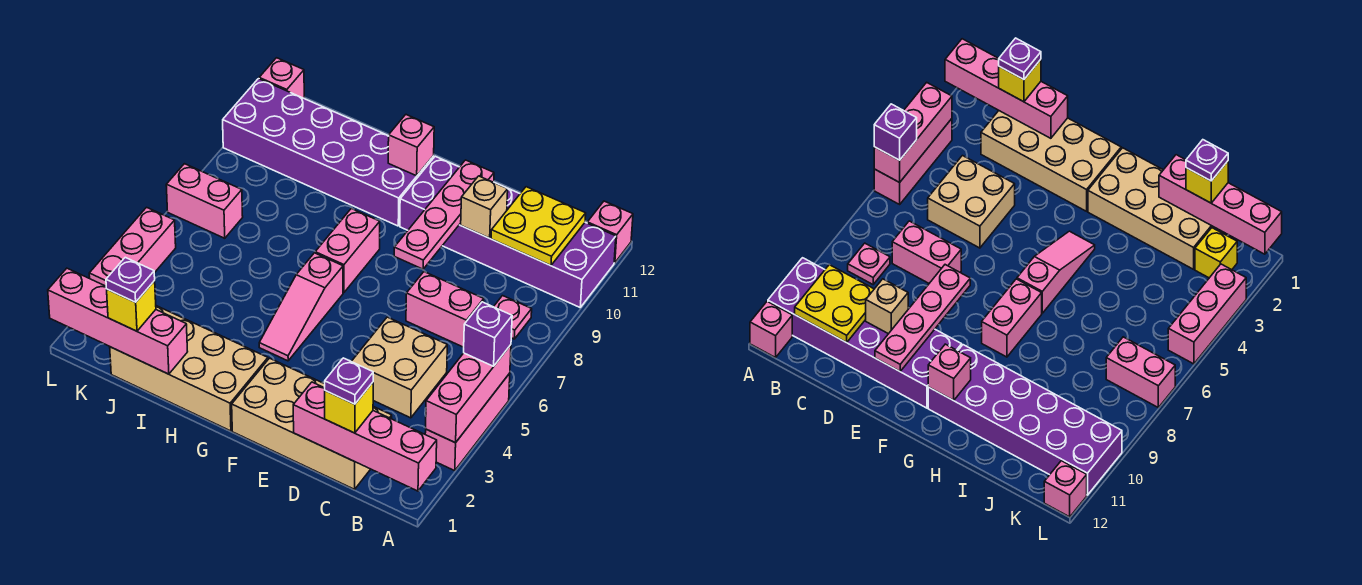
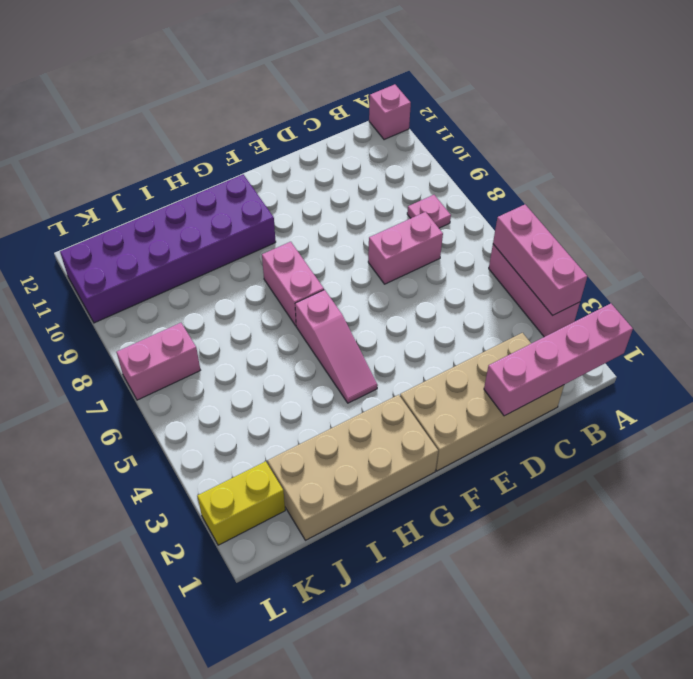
yellow brick K2:L2 level 1 -> yellow brick K2 level 1
none -> purple brick A10:F11 level 1
none -> tan brick C4:D5 level 1
none -> pink brick L3:L5 level 1

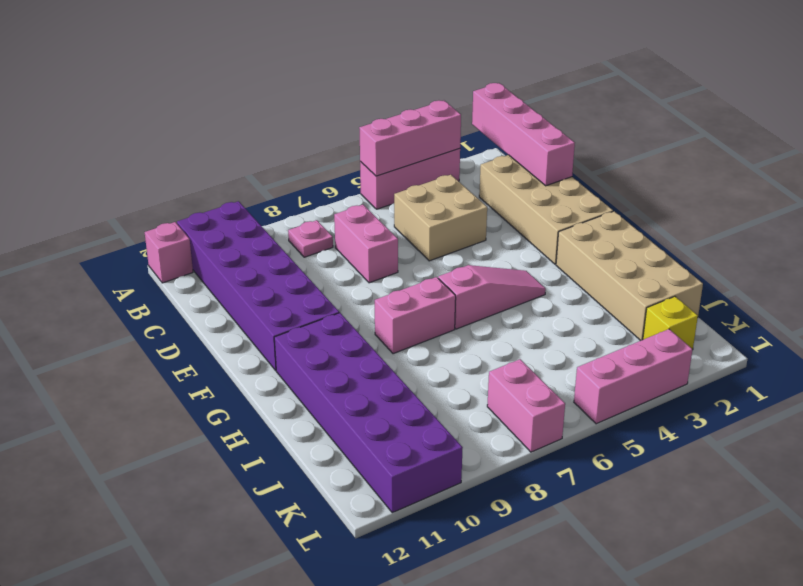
none -> pink brick L12 level 1
none -> yellow plate B10:C11 level 2
none -> tan brick D10 level 2

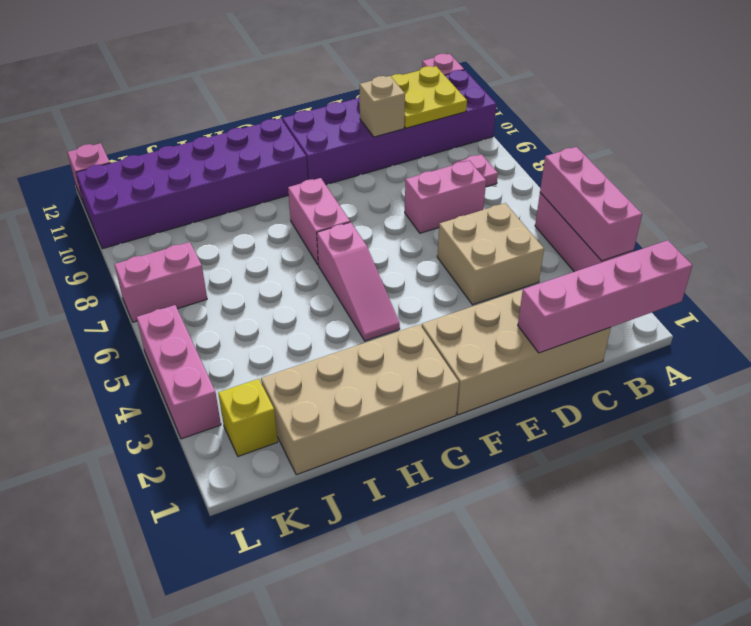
none -> pink plate E8:E11 level 2
none -> pink brick G11 level 2
none -> pink brick I1:L1 level 2

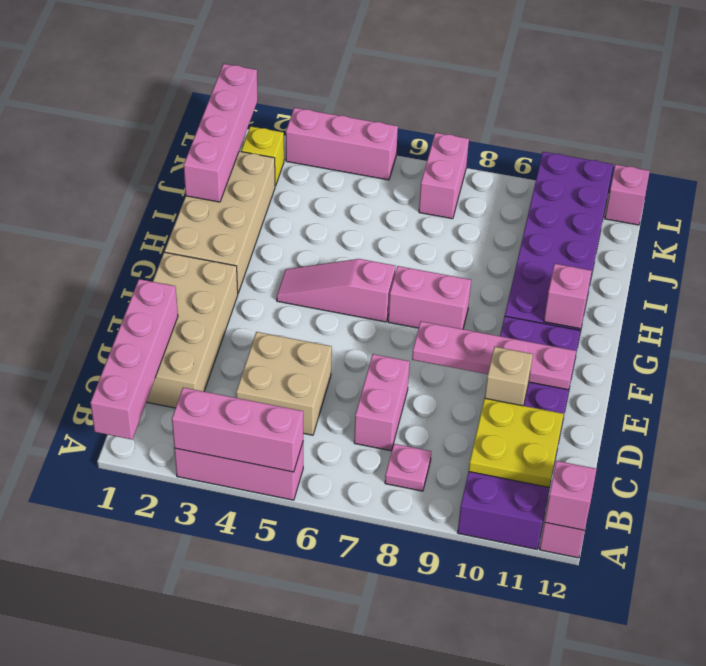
pink brick A12 level 2 -> none
none -> purple brick A5 level 3
none -> yellow brick C1 level 3
none -> yellow brick J1 level 3

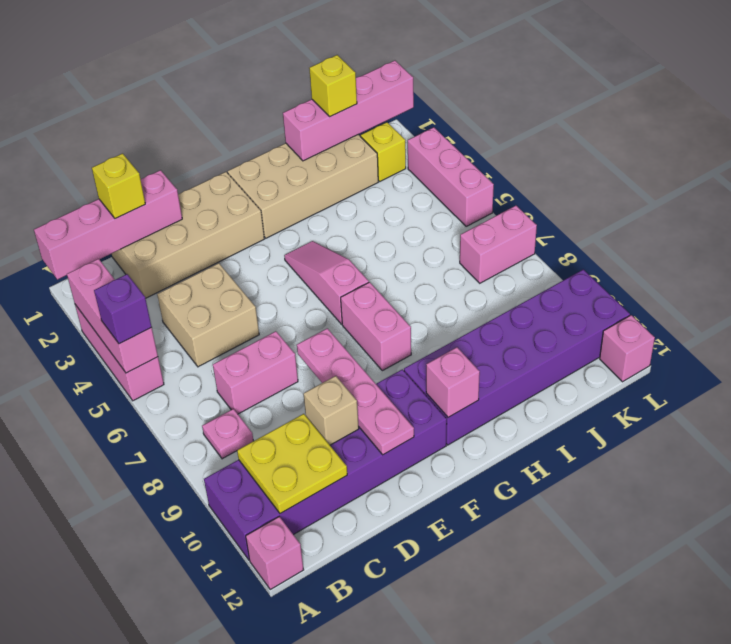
none -> purple plate C1 level 4
none -> purple plate J1 level 4

